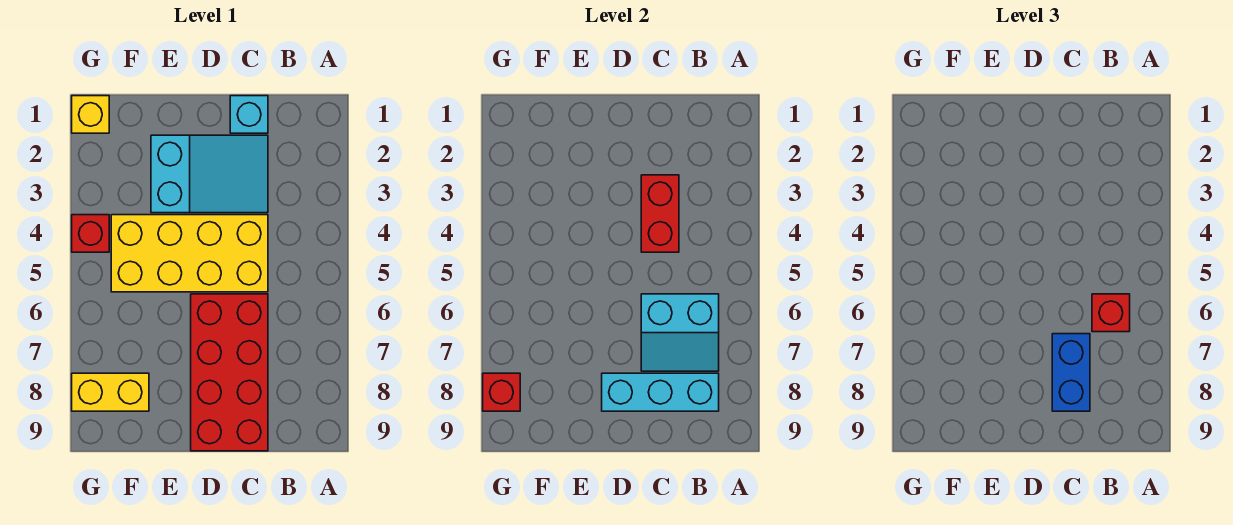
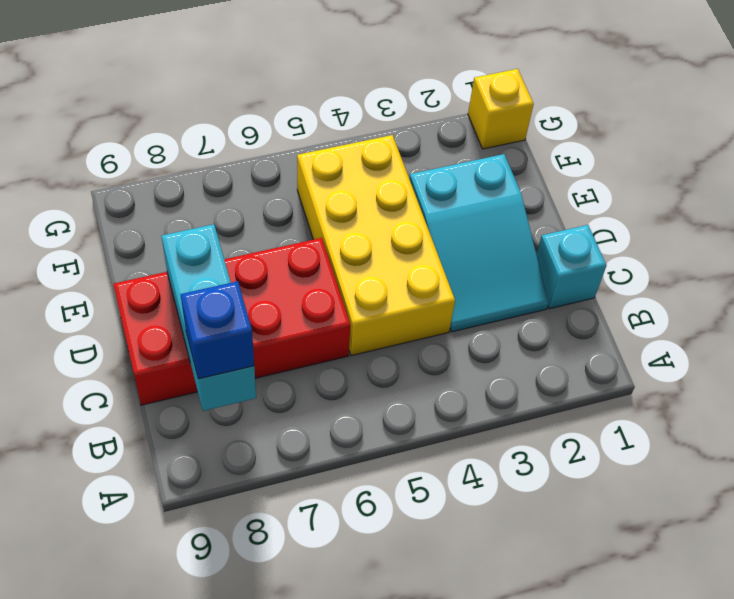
blue brick B8 level 3 -> none
none -> yellow brick F8:G8 level 1
none -> red brick G4 level 1
none -> cyan slope B6:C7 level 2 top 6

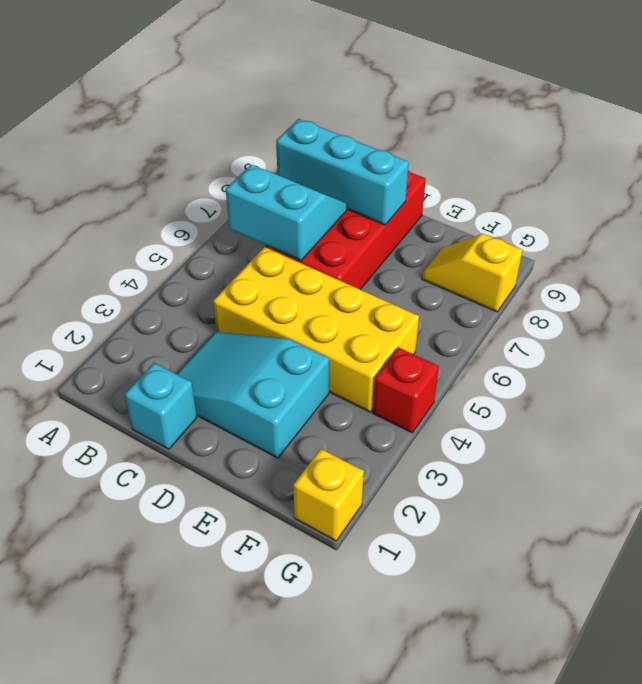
yellow slope F8:G8 level 1 top G -> yellow brick F8:G8 level 1
none -> red brick C3:C4 level 2
none -> red brick G8 level 2
none -> red brick B6 level 3

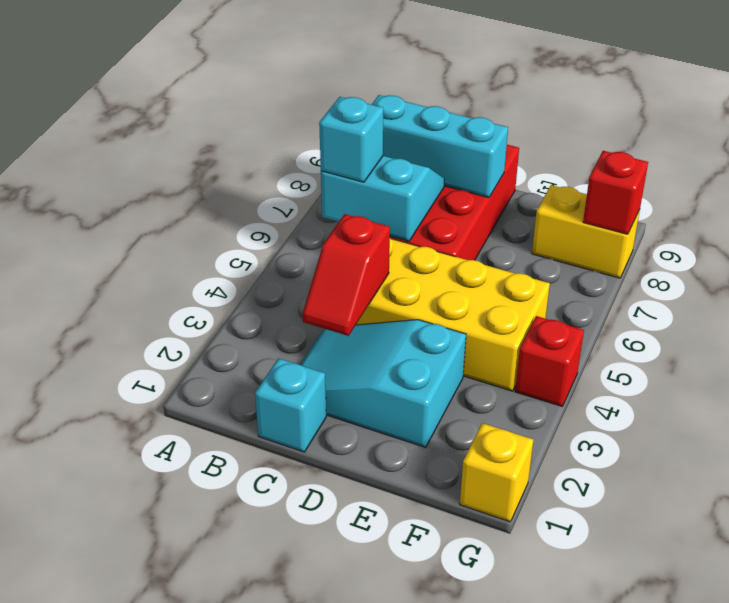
cyan brick B6 level 3 -> red brick B6 level 3
red slope C3:C4 level 2 top 4 -> red brick C3:C4 level 2
none -> blue brick C7:C8 level 3

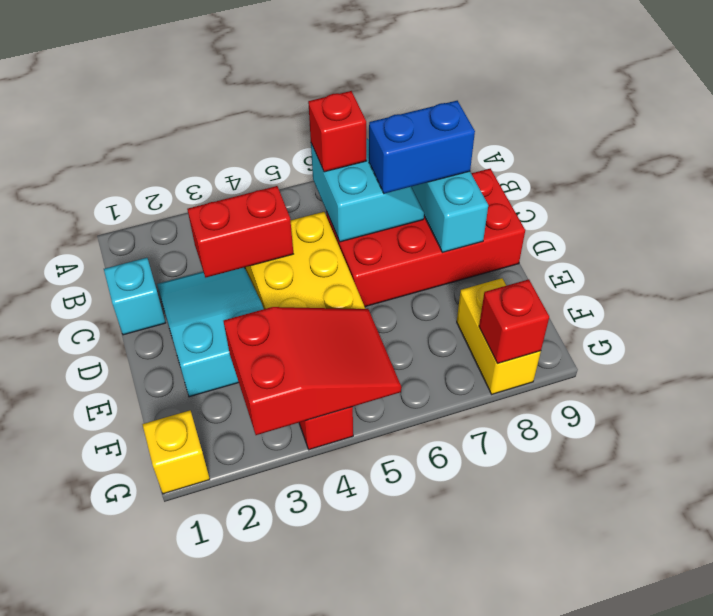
red slope F3:G5 level 2 top 3 -> none

